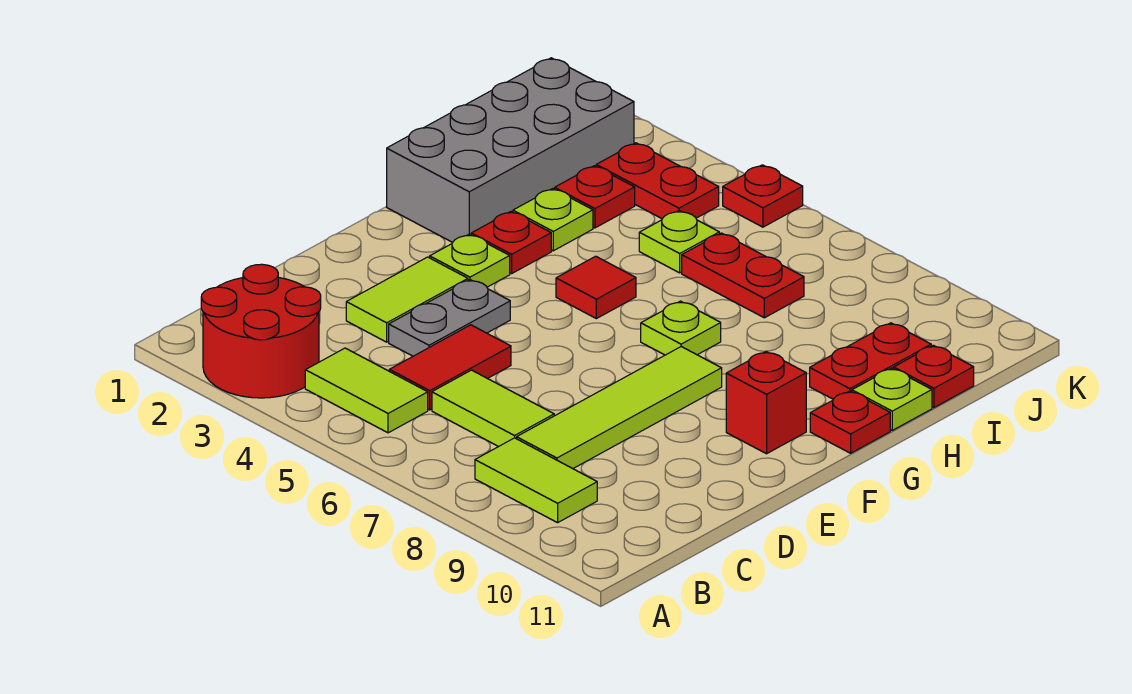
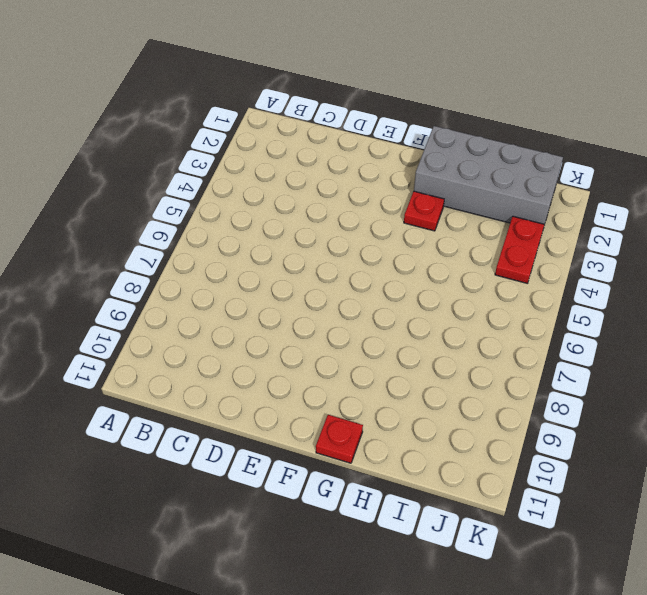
none -> red round brick A2:B3 level 1
none -> lime tile B4:B5 level 1
none -> lime tile B8:B9 level 1

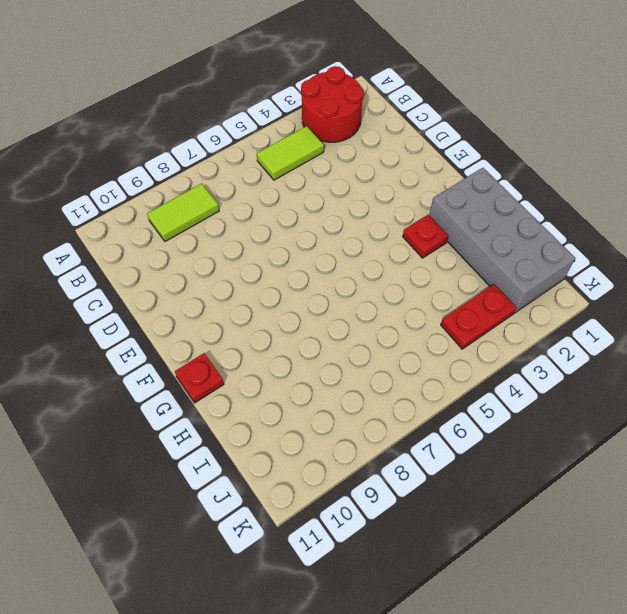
none -> red tile C5:D5 level 1
none -> lime tile C6:C7 level 1
none -> lime tile C8:F8 level 1

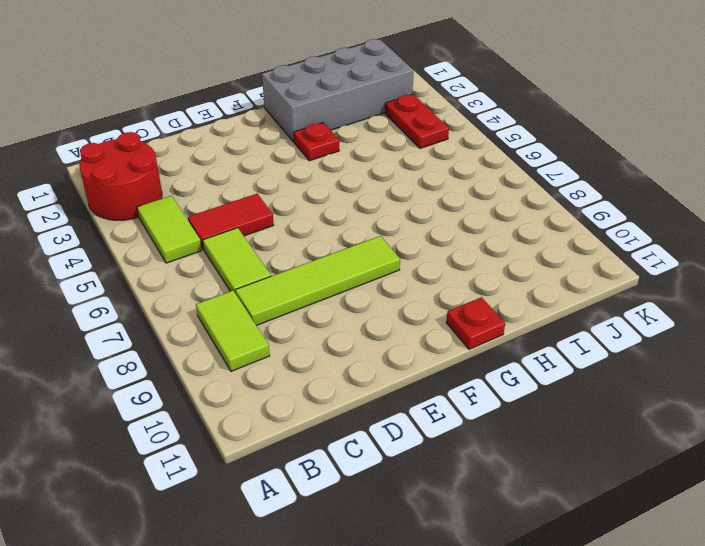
none -> lime tile D3:E3 level 1
none -> grey plate D4:E4 level 1
none -> lime plate F3 level 1

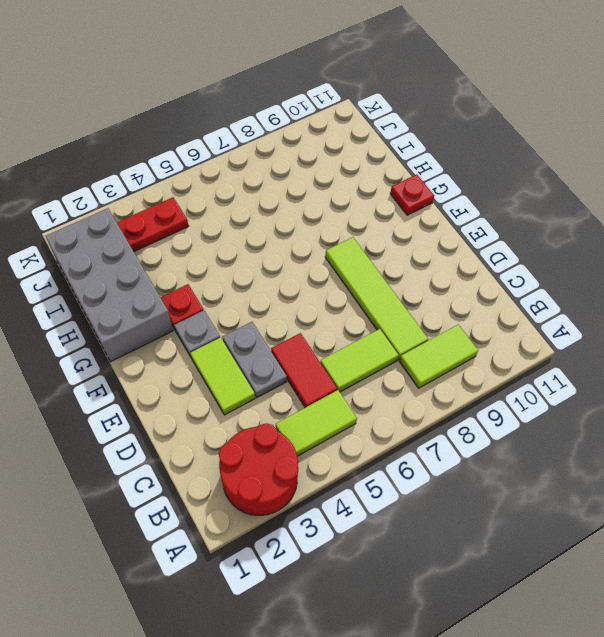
grey plate F3 level 1 -> lime plate F3 level 1
none -> red brick F10 level 1
none -> red tile G5 level 1
none -> lime plate G7 level 1

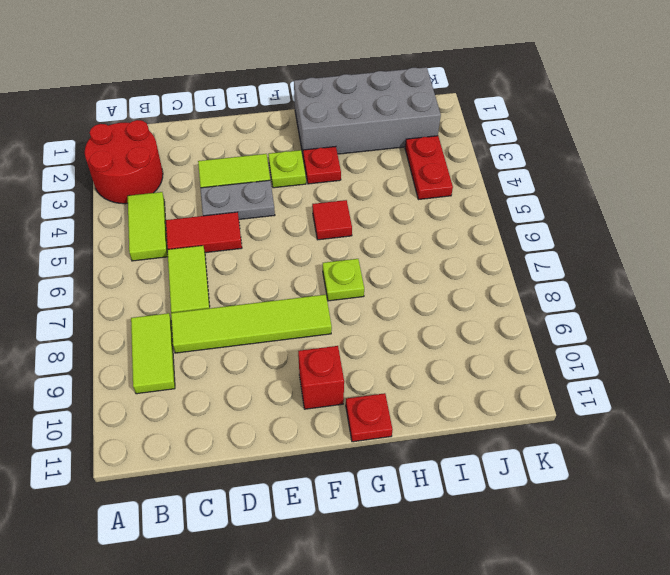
none -> lime plate H3 level 1
none -> red plate H10:I10 level 1
none -> lime plate H11 level 1

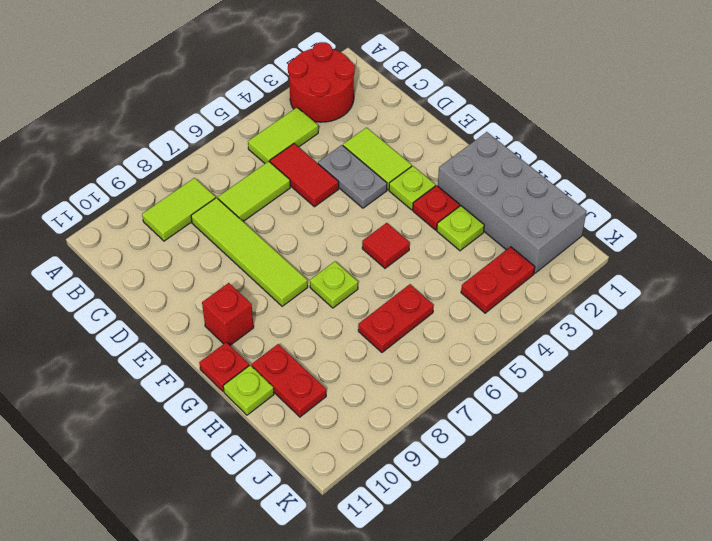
none -> red plate I3 level 1
none -> lime plate I5 level 1
none -> red plate I11 level 1

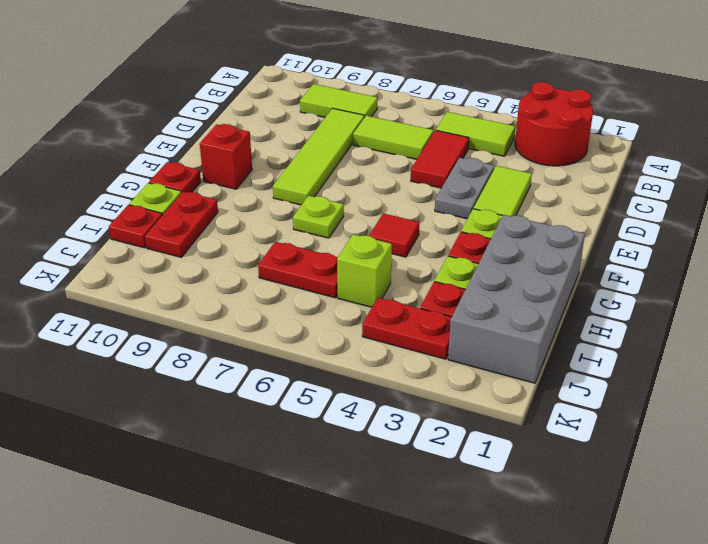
lime brick I5 level 1 -> lime plate I5 level 1
none -> red plate K5 level 1

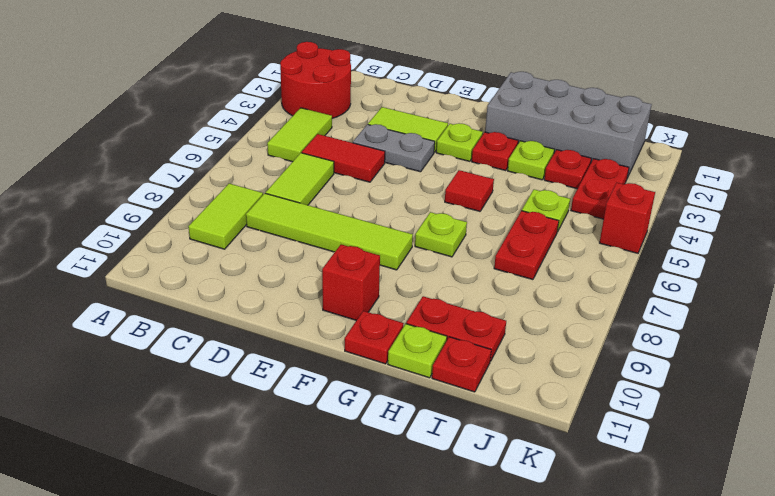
red brick K5 level 1 -> red plate K5 level 1

